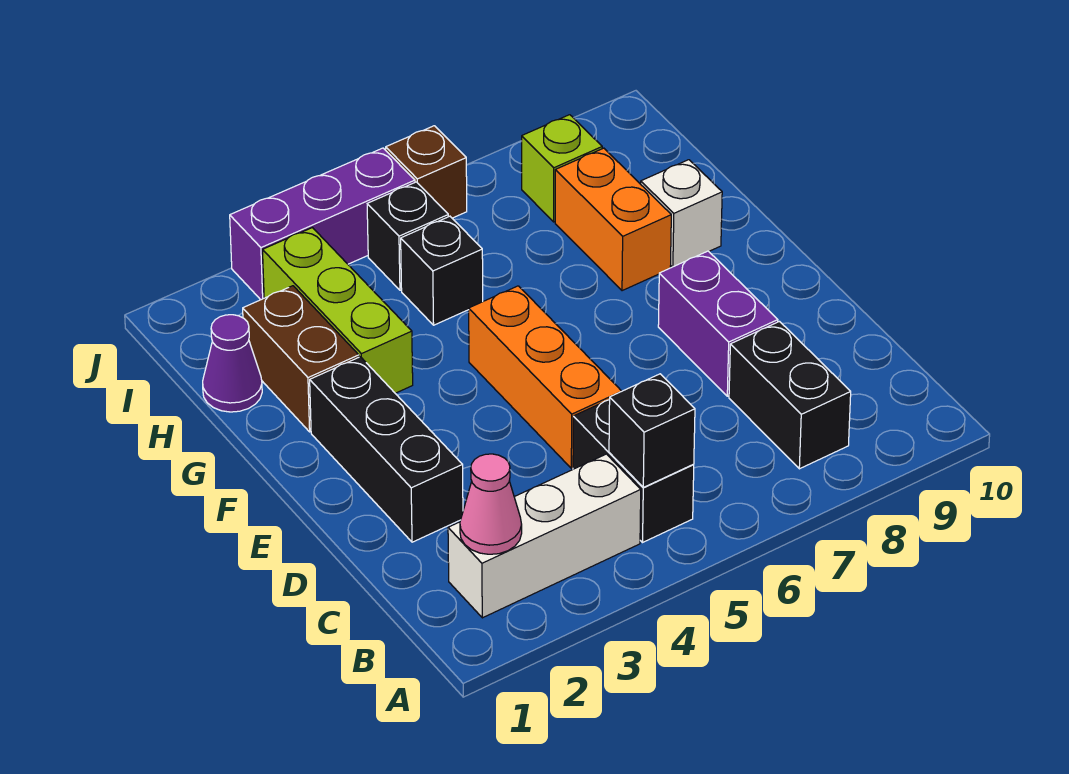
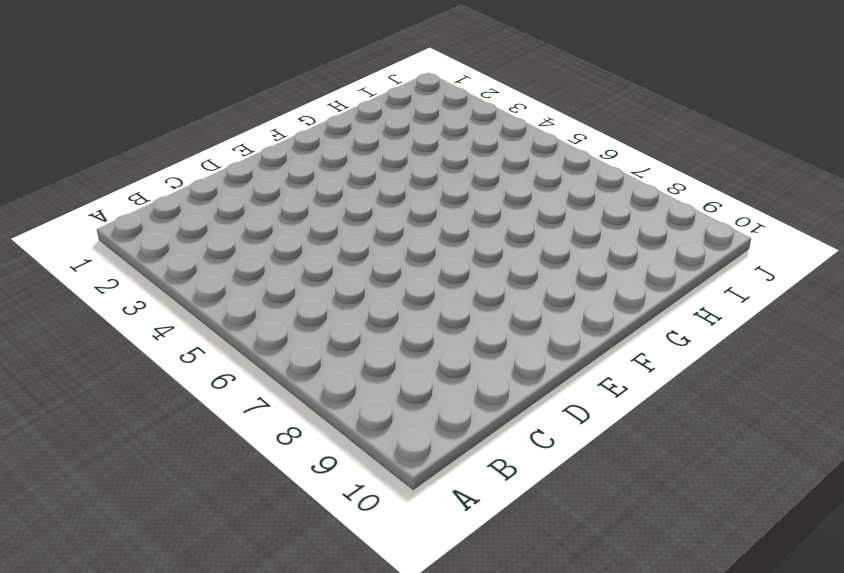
none -> white brick B2:B4 level 1
none -> black brick B5:C5 level 1
none -> black brick B8:C8 level 1

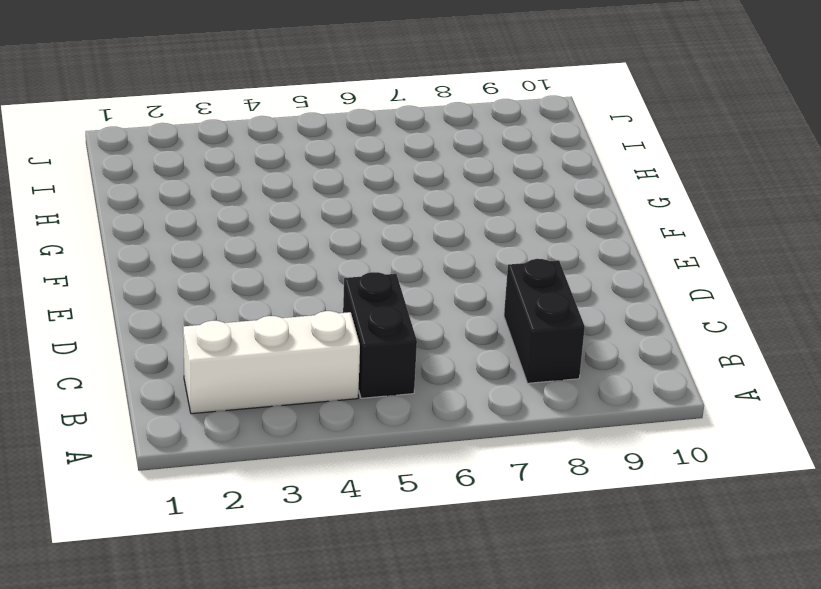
none -> black brick D2:F2 level 1
none -> orange brick D5:F5 level 1
none -> purple brick D8:E8 level 1

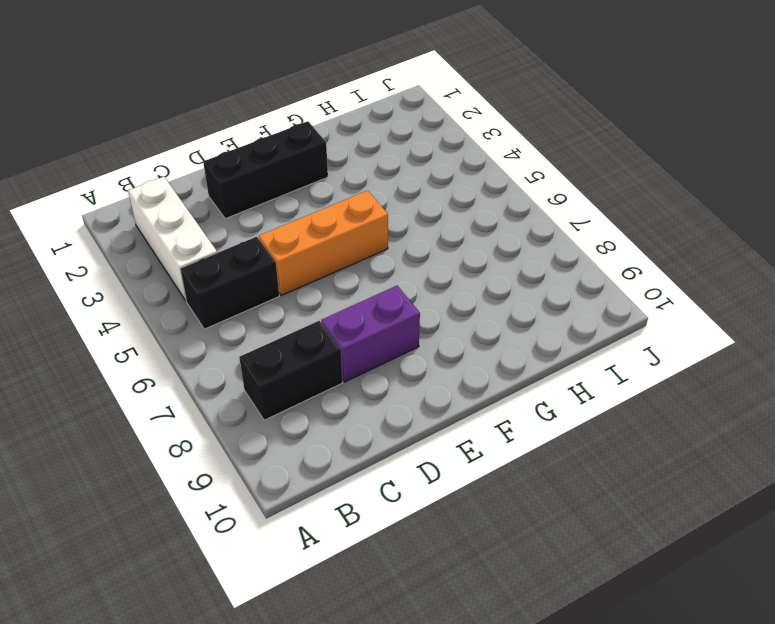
none -> brown brick G2:H2 level 1
none -> lime brick G3:I3 level 1
none -> orange brick G8:H8 level 1

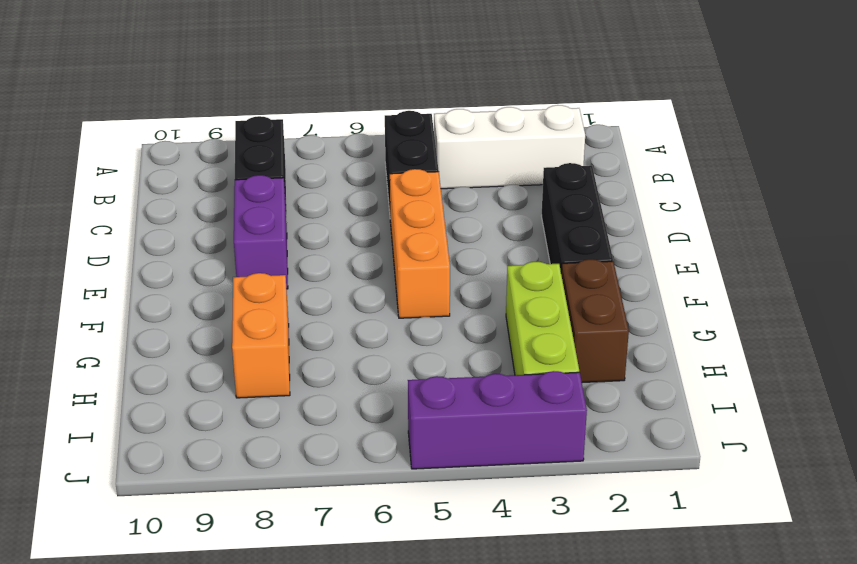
none -> white brick G9 level 1
none -> purple cone H1 level 1
none -> black brick H5 level 1

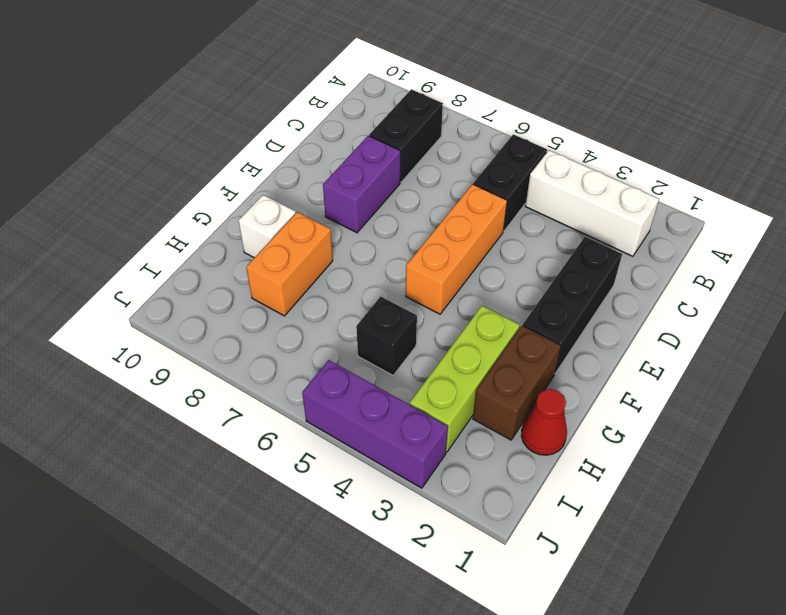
red cone H1 level 1 -> purple cone H1 level 1
none -> black brick I5 level 1
none -> lime brick I8 level 1
none -> brown brick J6 level 1

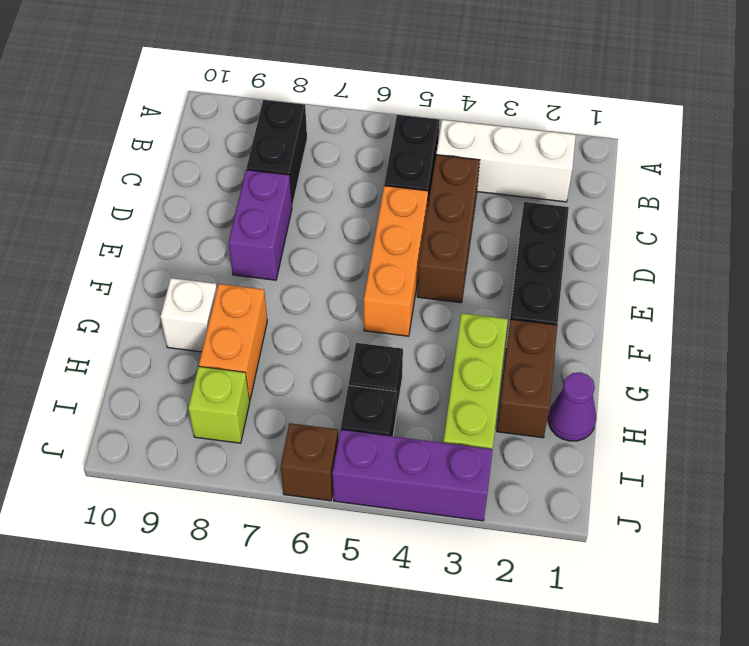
brown brick C4:E4 level 1 -> none
none -> pink cone B2 level 2
none -> black brick B5 level 2

